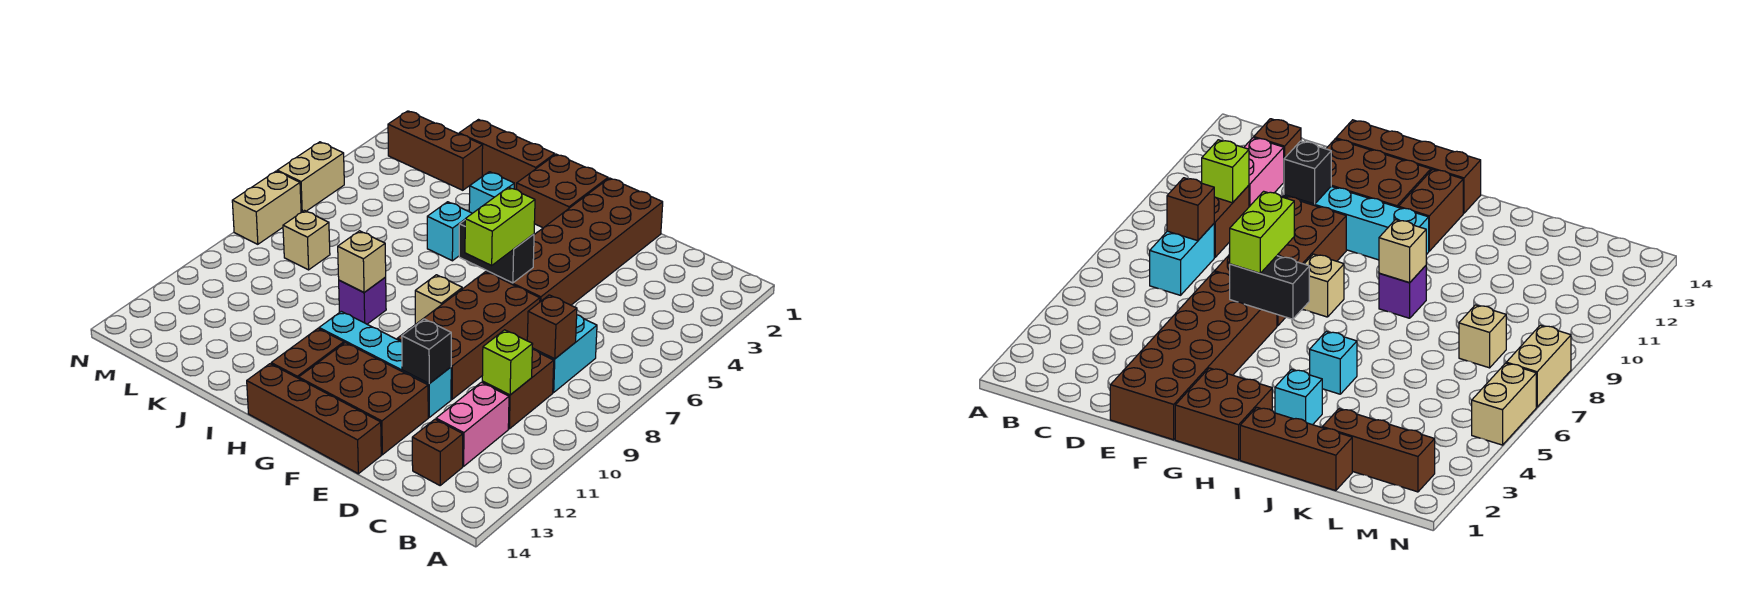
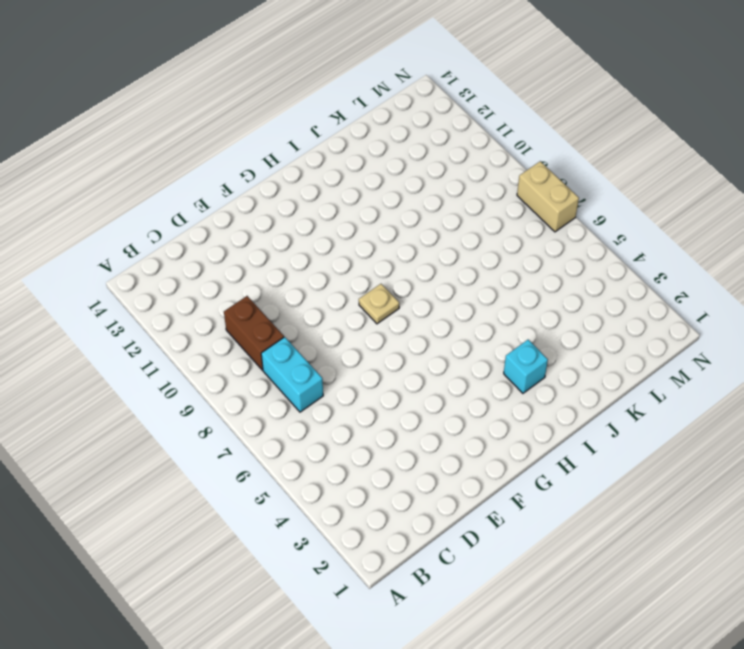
tan plate G8 level 1 -> tan brick G8 level 1
none -> pink brick C11:C12 level 1
none -> brown brick C13 level 1
none -> brown brick E1:F6 level 1

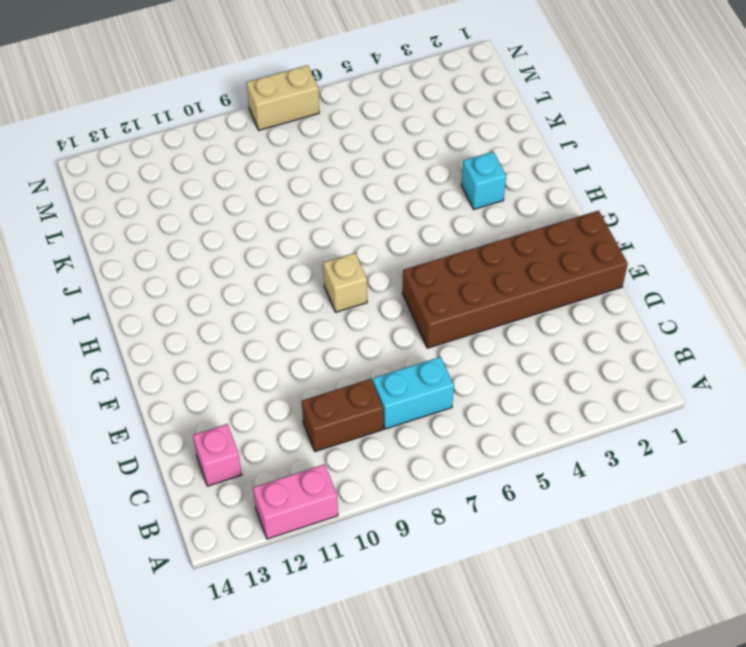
pink brick A11:A12 level 1 -> pink brick C11:C12 level 1
pink brick C13 level 1 -> brown brick C13 level 1
none -> brown brick E7:F10 level 1
none -> cyan brick E11:H11 level 1
none -> brown brick E12:G13 level 1

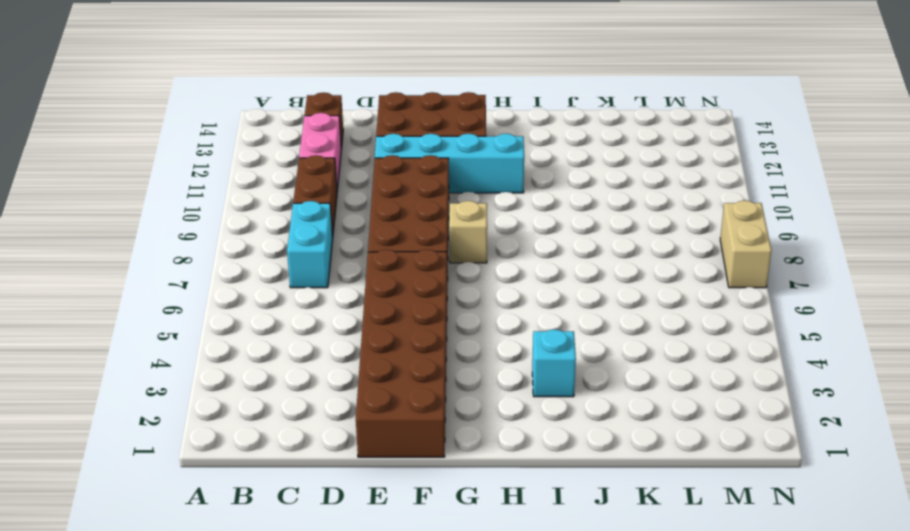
none -> brown brick E14:H14 level 1
none -> brown brick G1:H2 level 1
none -> brown brick H12:H13 level 1

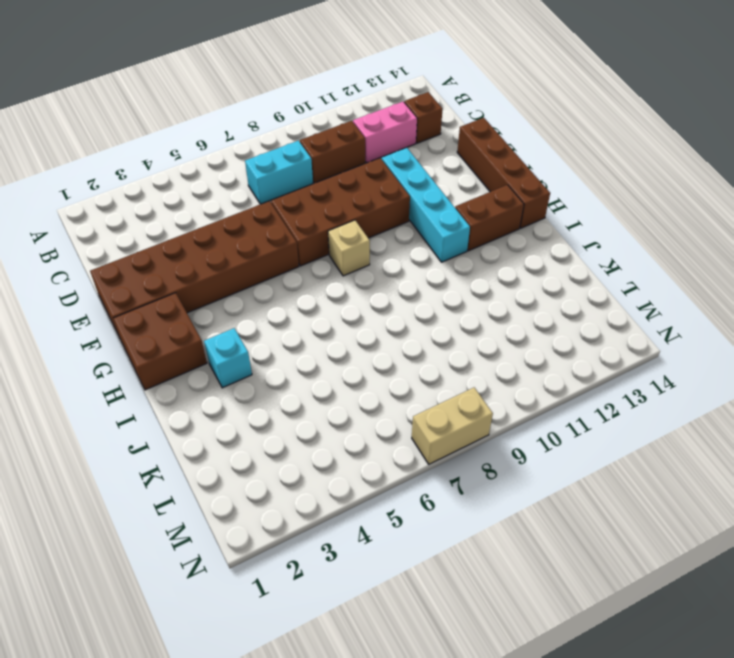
none -> brown brick E12:G13 level 1
none -> brown brick I1:K1 level 1
none -> cyan brick I5 level 1

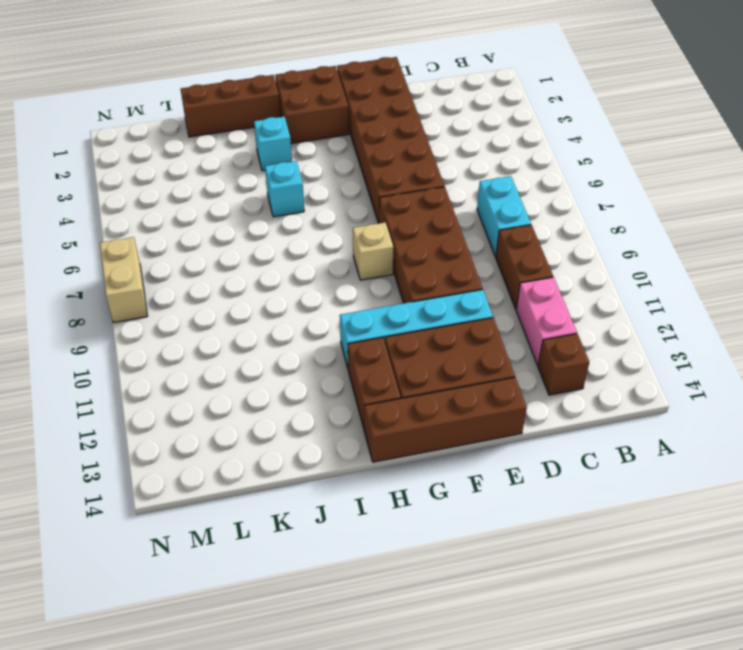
none -> purple brick I9 level 1
none -> brown brick K2:M2 level 1
none -> tan brick L8 level 1

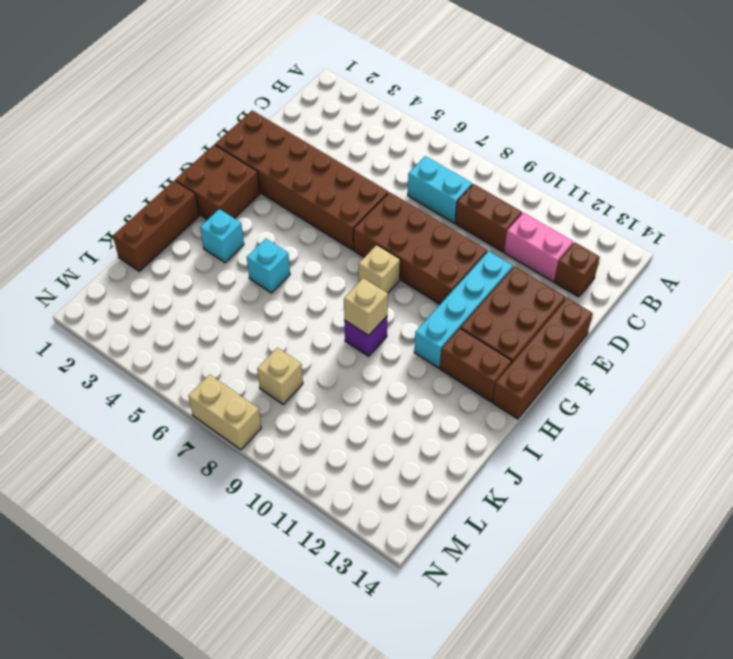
none -> brown brick K2:M2 level 1
none -> tan brick N5:N6 level 1
none -> brown brick C8 level 2

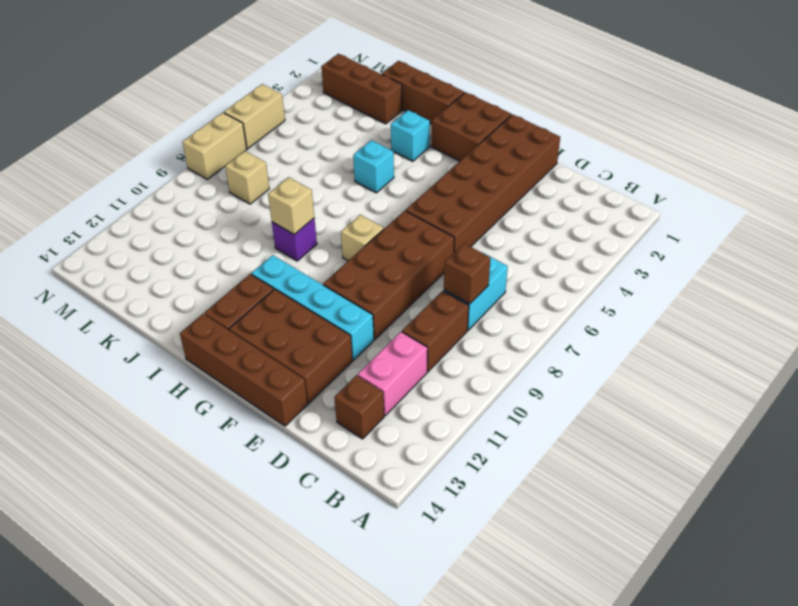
none -> lime brick C10 level 2
none -> black brick E11 level 2
none -> black brick F6:G6 level 2

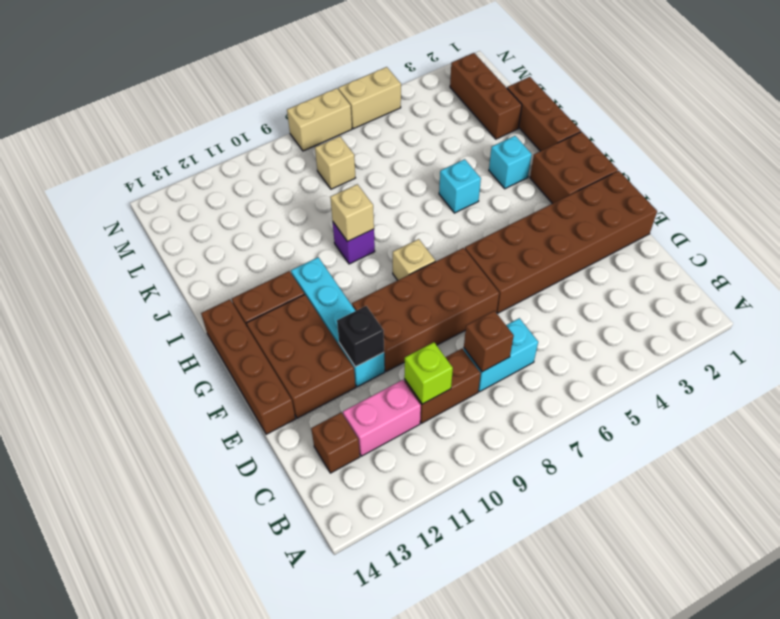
none -> black brick F6:G6 level 2
none -> lime brick F6:F7 level 3

